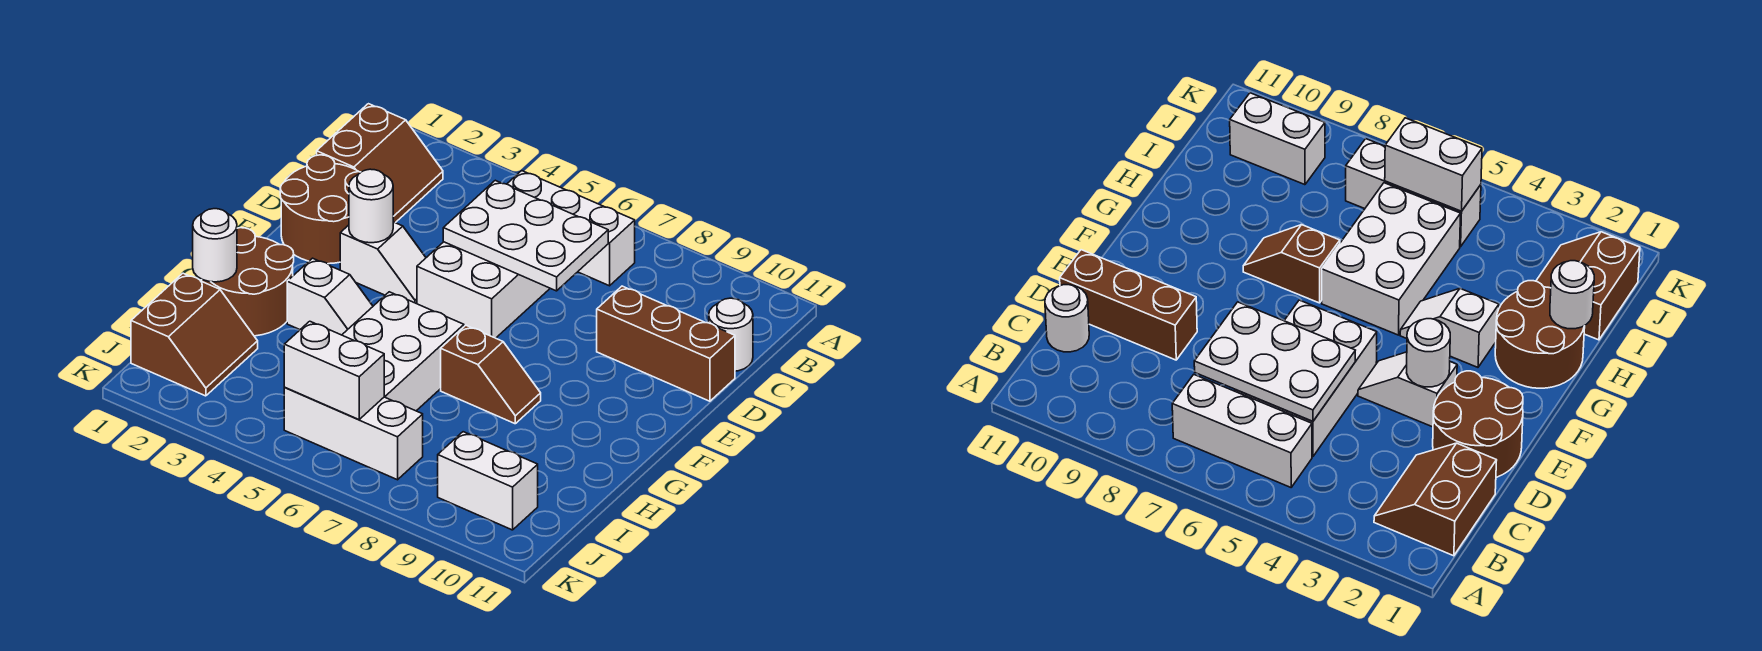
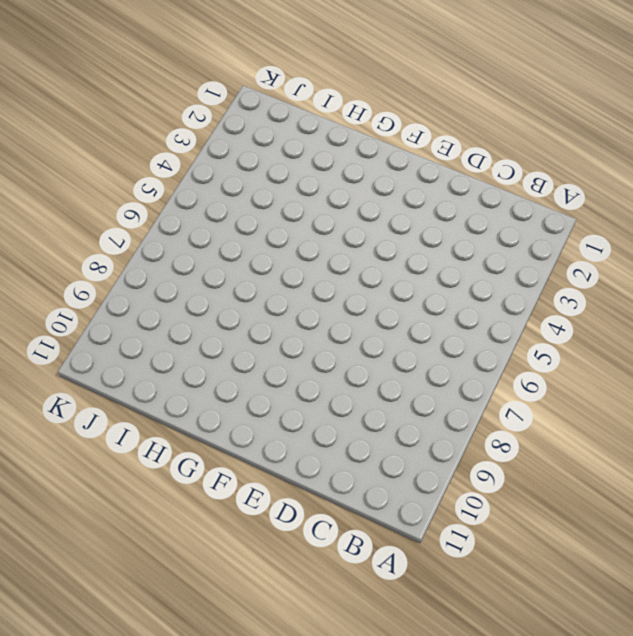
none -> brown slope B1:C2 level 1 top 1
none -> white brick B5:B7 level 1
none -> white brick C5:E6 level 1

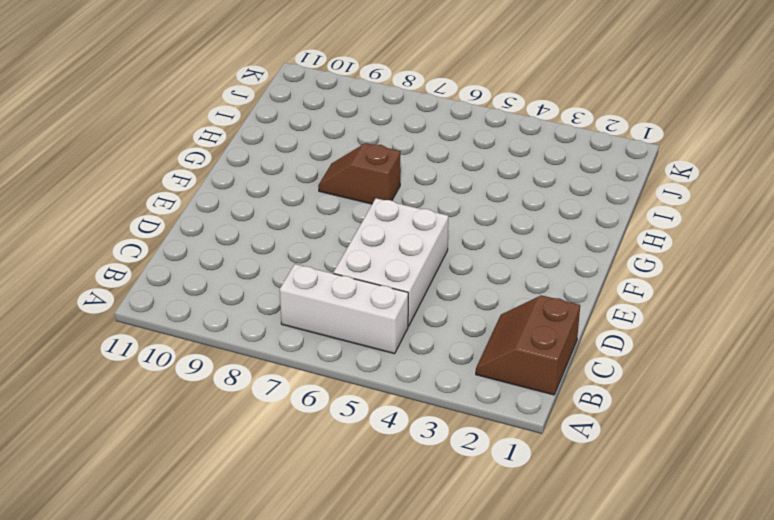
none -> white round brick C11 level 1
none -> brown round brick D1:E2 level 1
none -> brown brick D9:D11 level 1

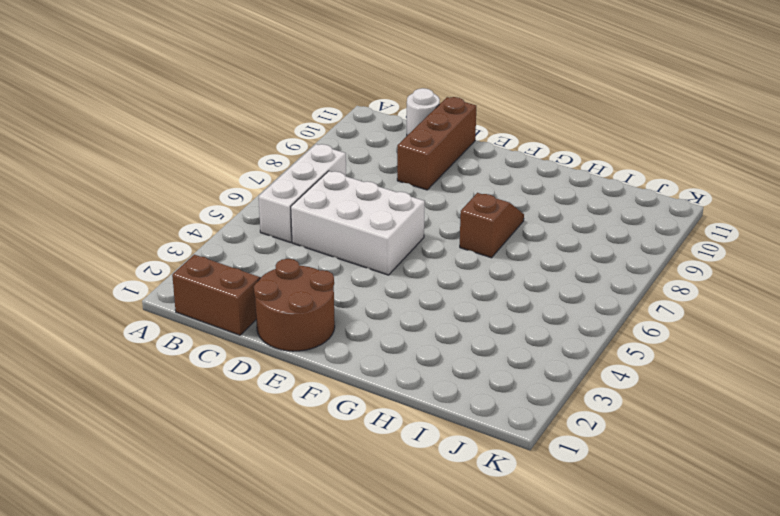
none -> white slope E3:E4 level 1 top 3
none -> brown round brick G1:H2 level 1
none -> white slope G3:G4 level 1 top 3

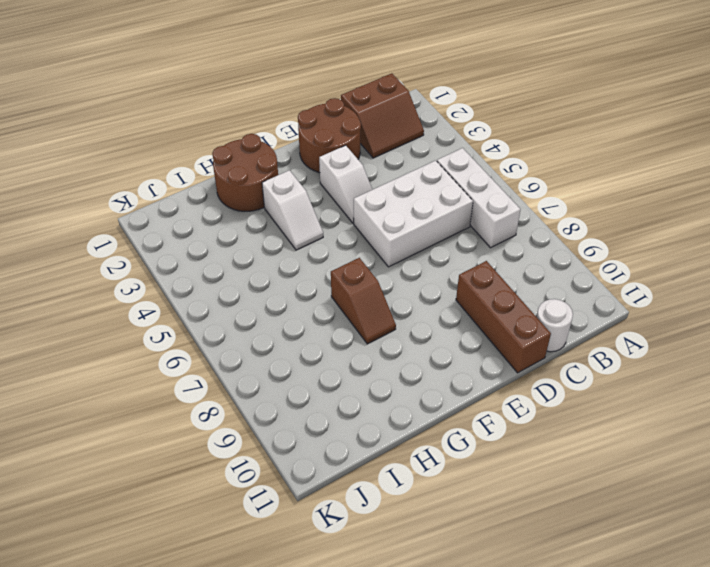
none -> white brick G5:I6 level 1
none -> brown slope I1:J2 level 1 top 1
none -> white brick J5:J7 level 1

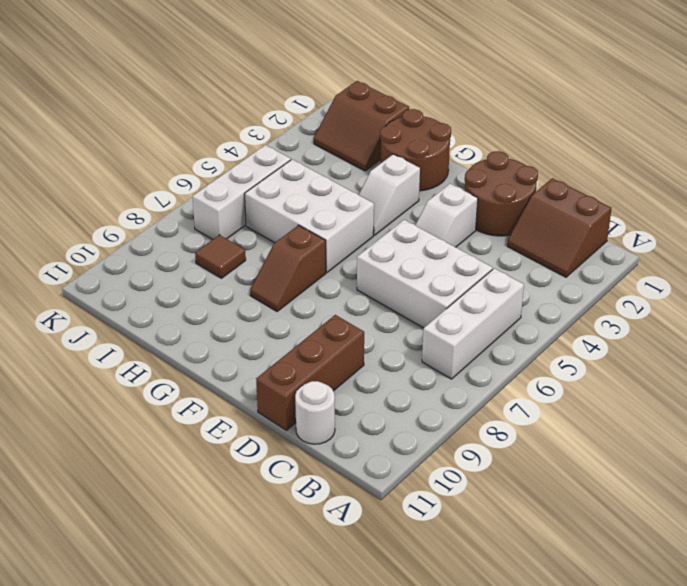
brown tile I8 level 1 -> none
none -> white brick J9:J10 level 1
none -> white plate C5:D7 level 2
none -> white round brick E3 level 2

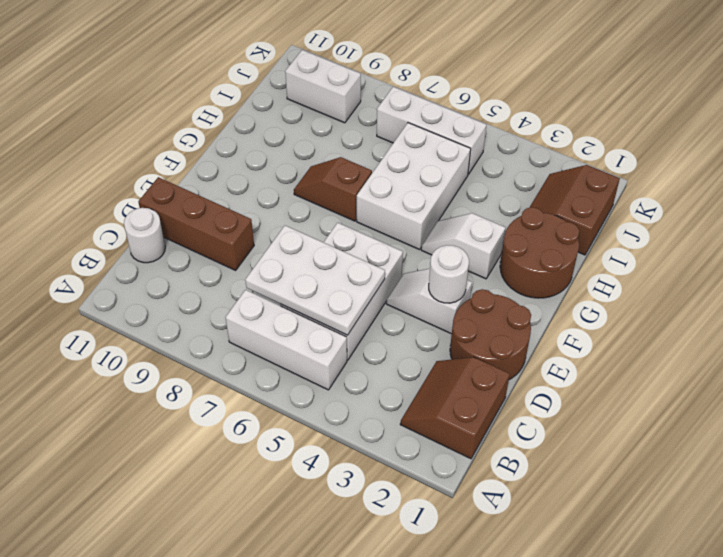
none -> white round brick H1 level 2
none -> white brick J5:J6 level 2

